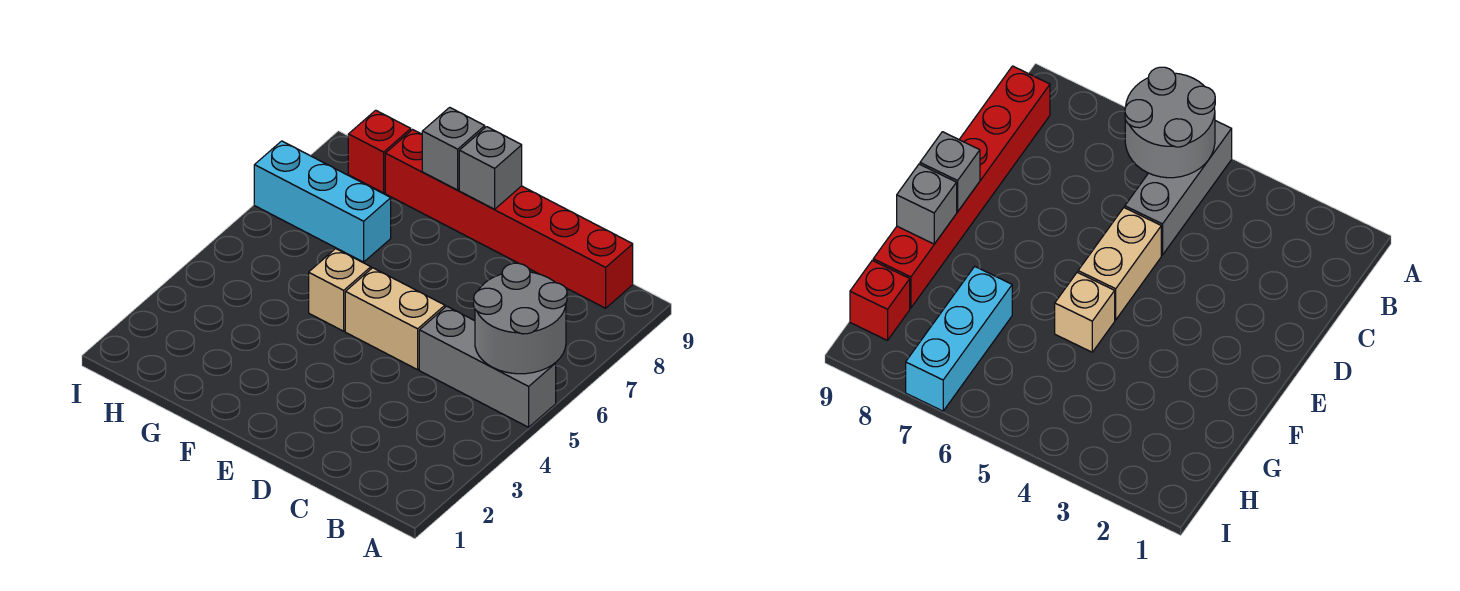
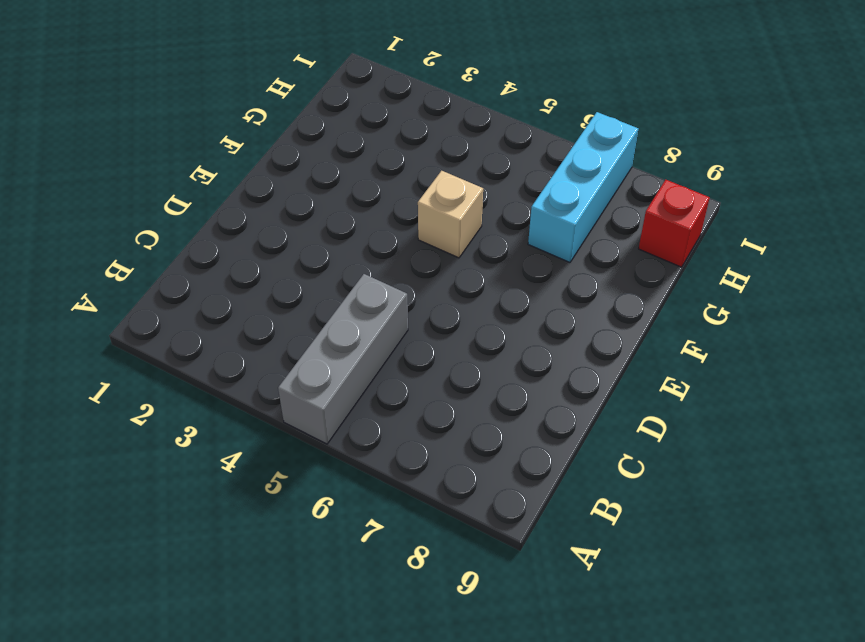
none -> red brick B9:G9 level 1
none -> tan brick D5:E5 level 1

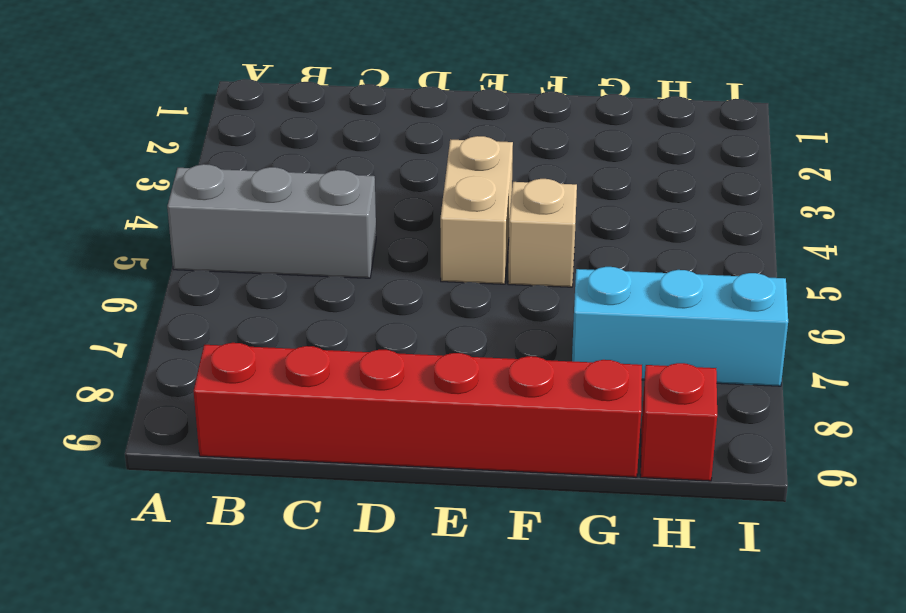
tan brick E4:E5 level 1 -> tan brick D5:E5 level 1
none -> grey round brick A5:B6 level 2
none -> grey brick E9 level 2

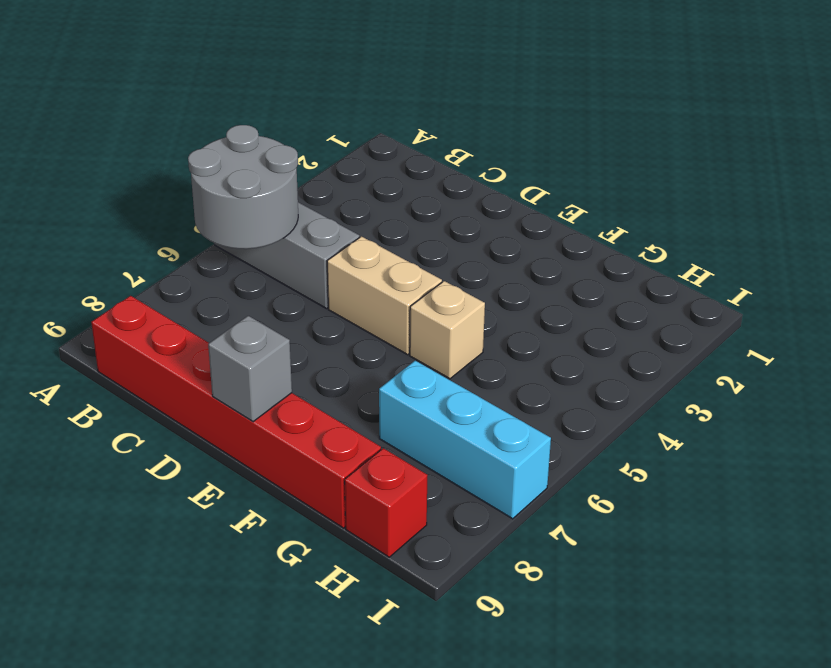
none -> grey brick F9 level 2

